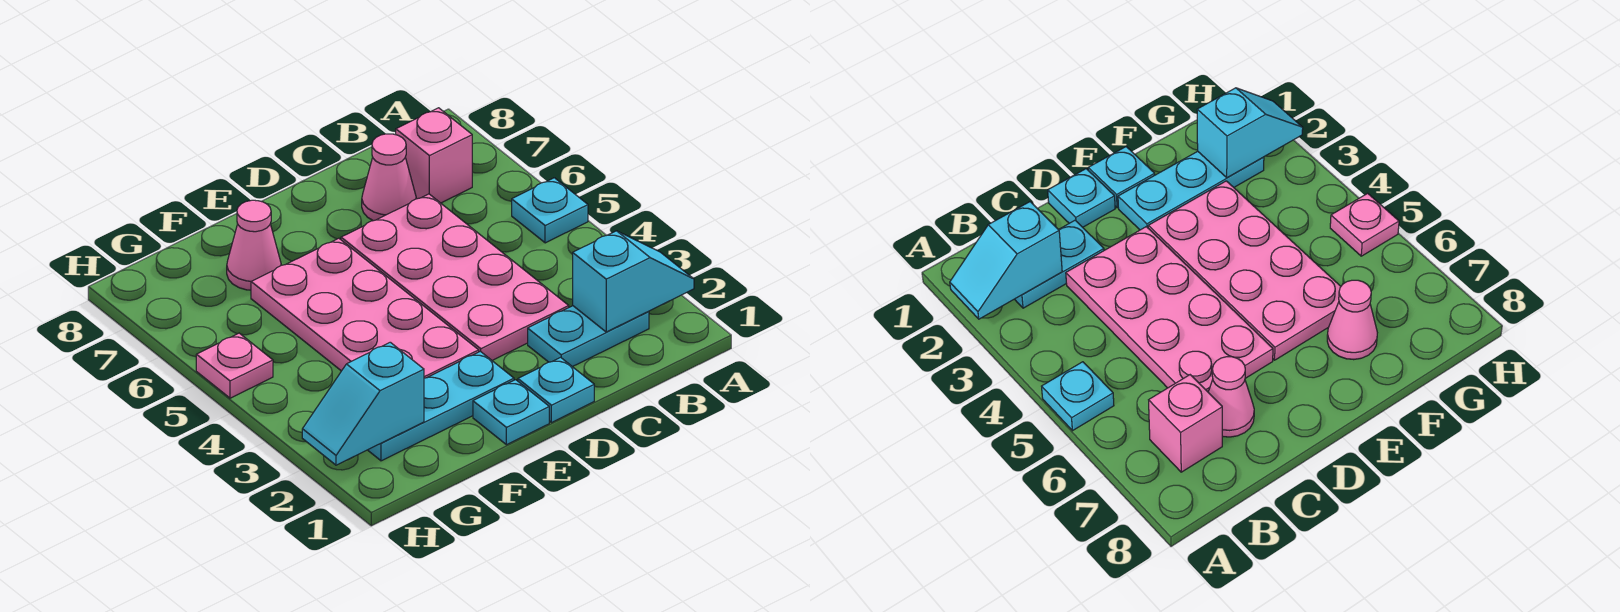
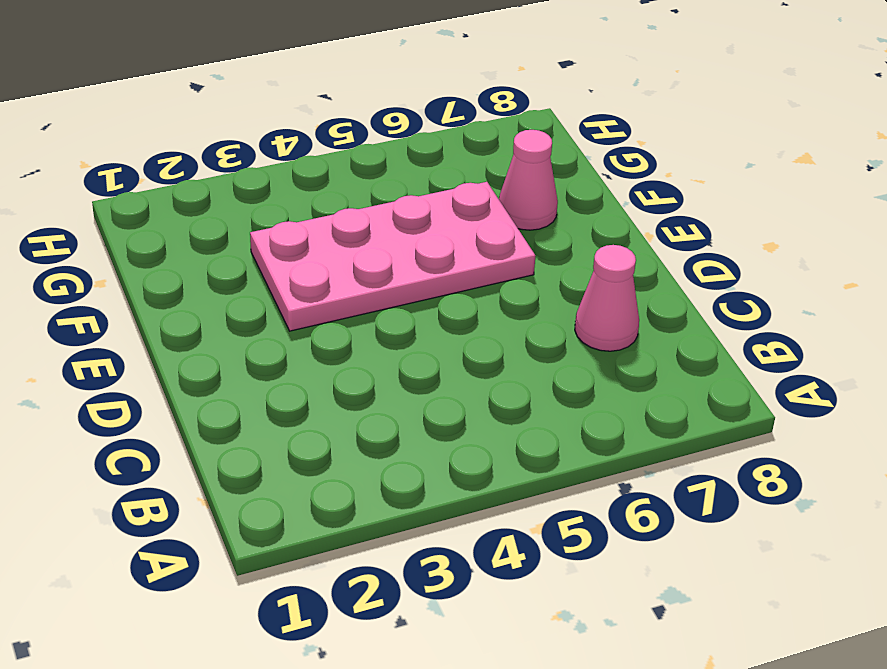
none -> cyan plate A5 level 1
none -> cyan plate B2:C2 level 1
none -> pink brick B7 level 1

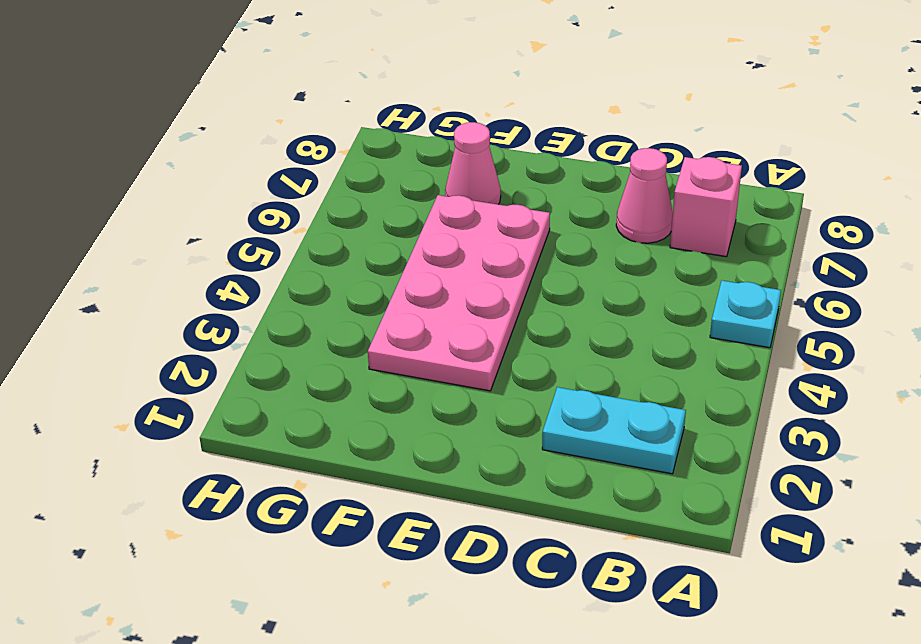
none -> pink plate C3:D6 level 1
none -> cyan plate D1 level 1
none -> cyan plate E1 level 1

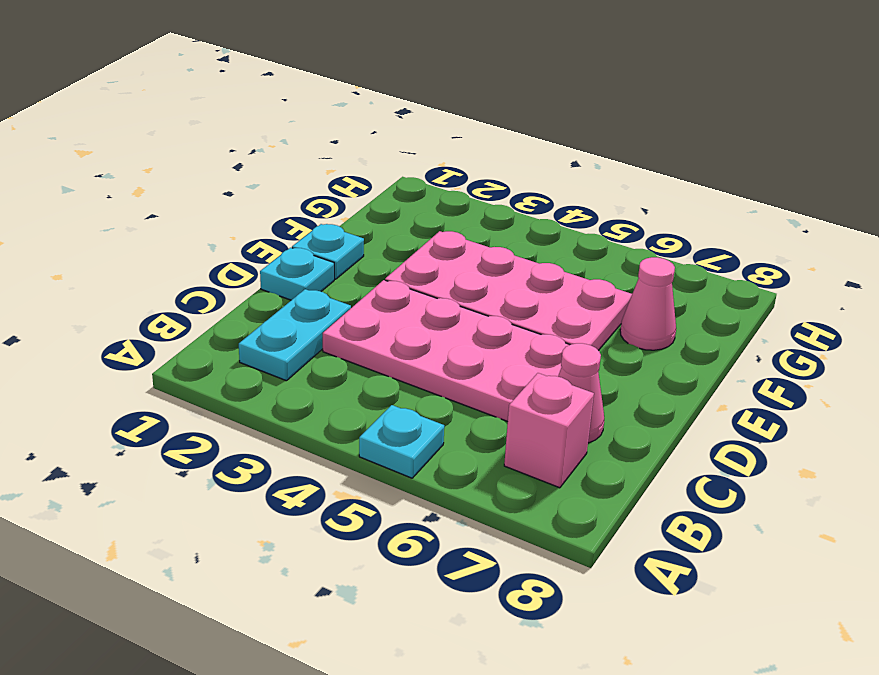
none -> cyan plate E2:G2 level 1
none -> pink plate H5 level 1
none -> cyan slope A2:B2 level 2 top B

